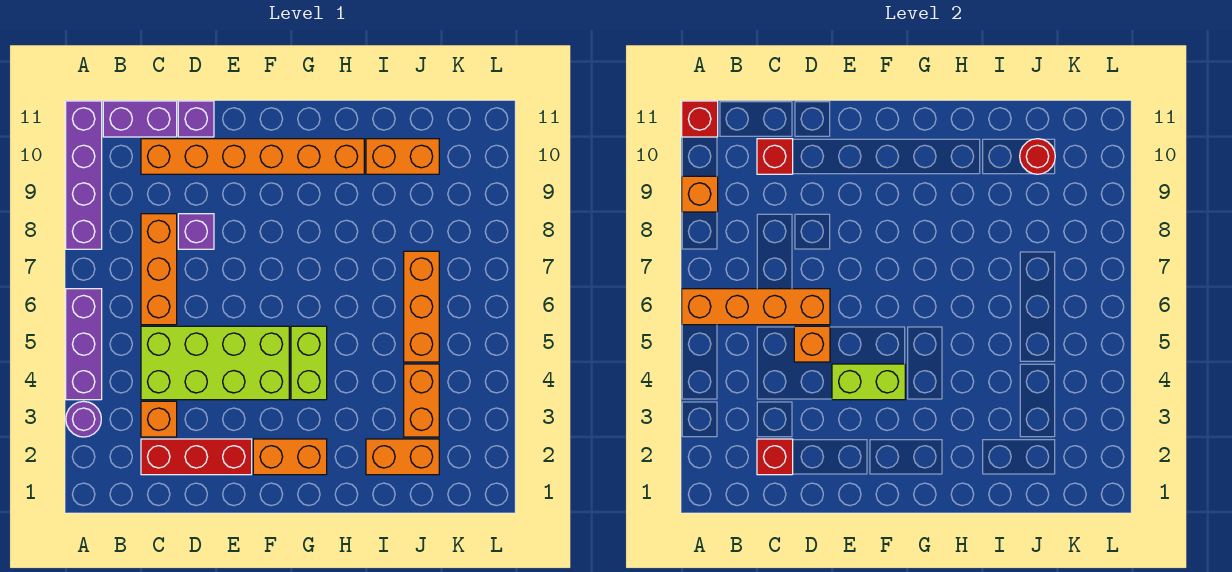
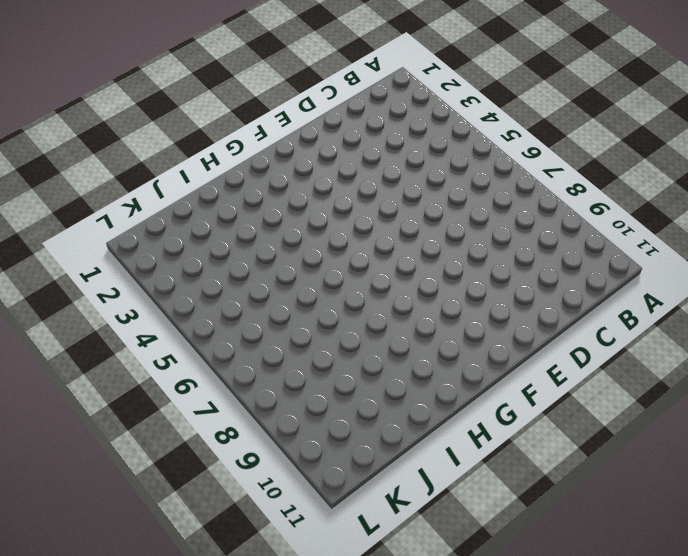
none -> purple round brick A3 level 1
none -> purple brick A4:A6 level 1
none -> purple brick A8:A11 level 1

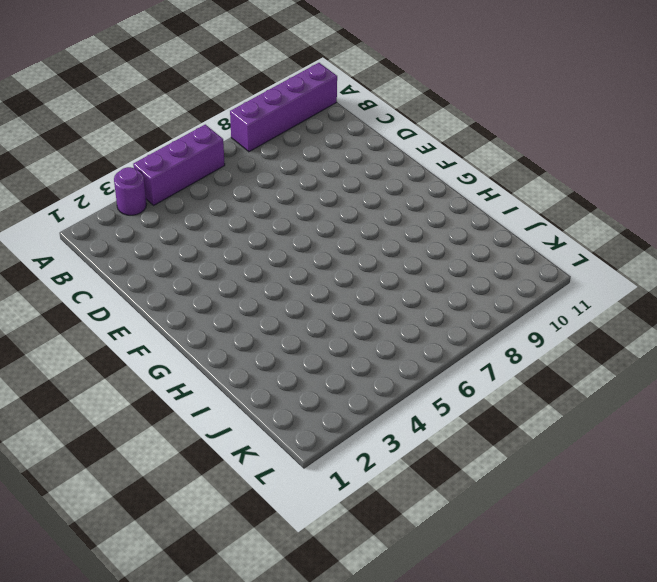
none -> purple brick B11:C11 level 1
none -> red brick C2:E2 level 1
none -> orange brick C3 level 1

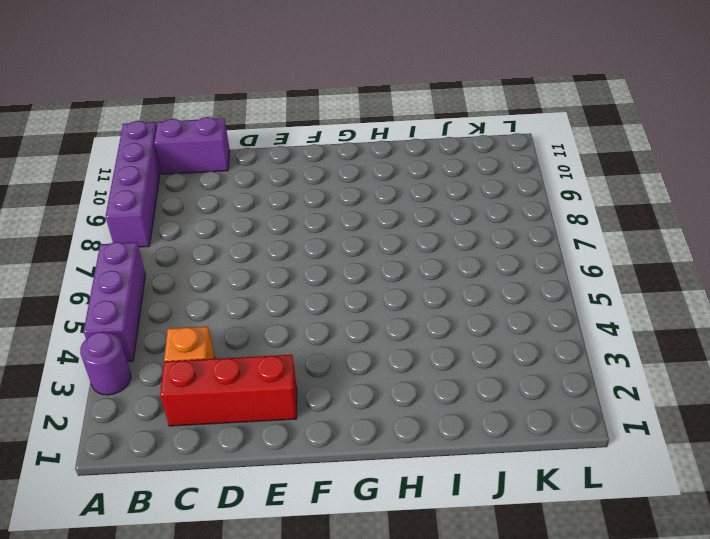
none -> lime brick C4:F5 level 1
none -> orange brick C6:C8 level 1
none -> orange brick C10:H10 level 1

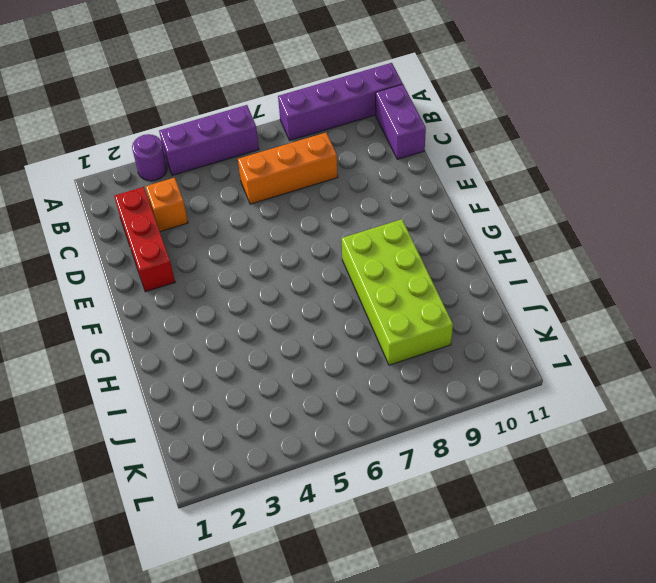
lime brick G8:J9 level 1 -> lime brick C4:F5 level 1
none -> orange brick C10:H10 level 1
none -> purple brick D8 level 1
none -> purple brick D11 level 1

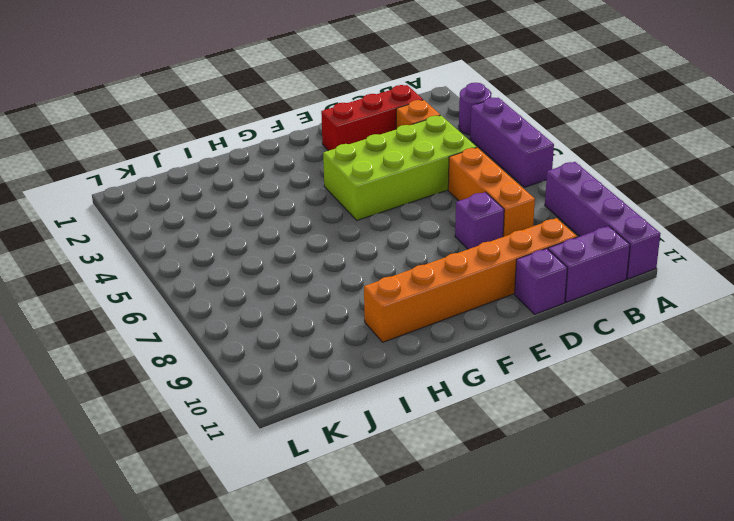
none -> orange brick F2:G2 level 1
none -> lime brick G4:G5 level 1
none -> orange brick I2:J2 level 1

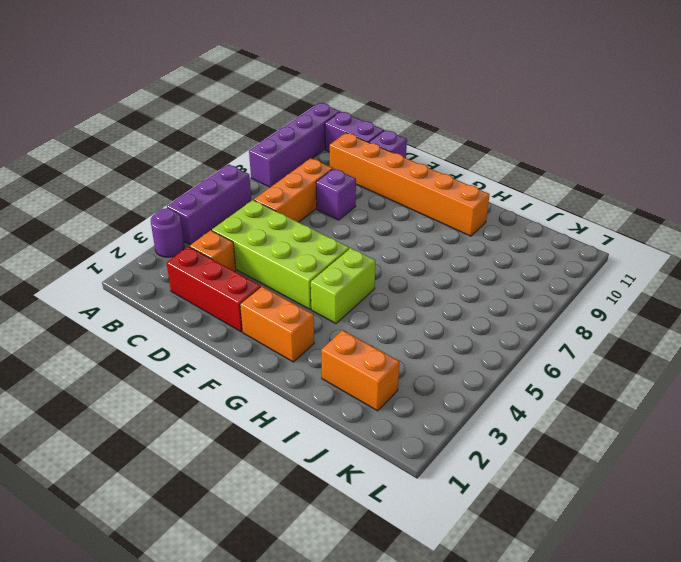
none -> orange brick I10:J10 level 1
none -> orange brick J3:J4 level 1
none -> orange brick J5:J7 level 1

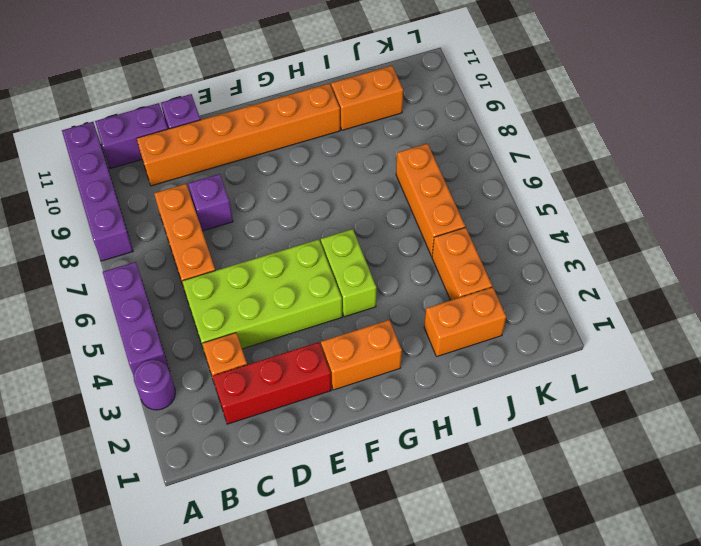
none -> orange brick A6:D6 level 2
none -> orange brick A9 level 2
none -> red brick A11 level 2

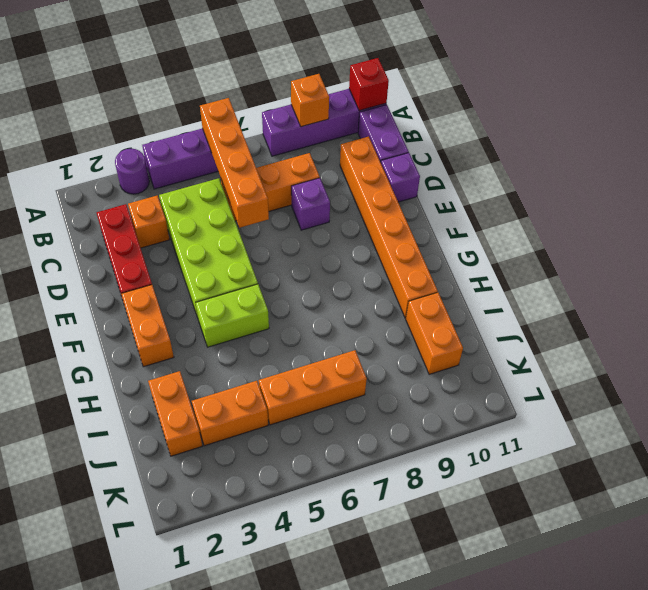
none -> red brick C2 level 2
none -> red brick C10 level 2
none -> orange brick D5 level 2

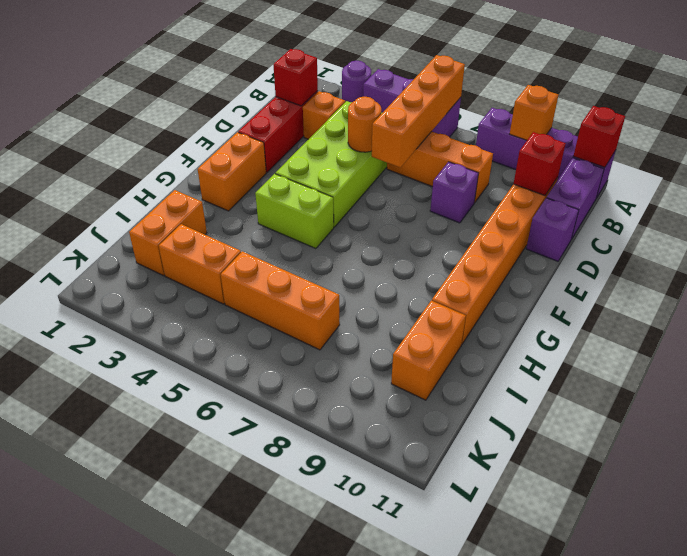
orange round brick D5 level 2 -> orange brick D5 level 2
none -> lime brick E4:F4 level 2
none -> red round brick J10 level 2

